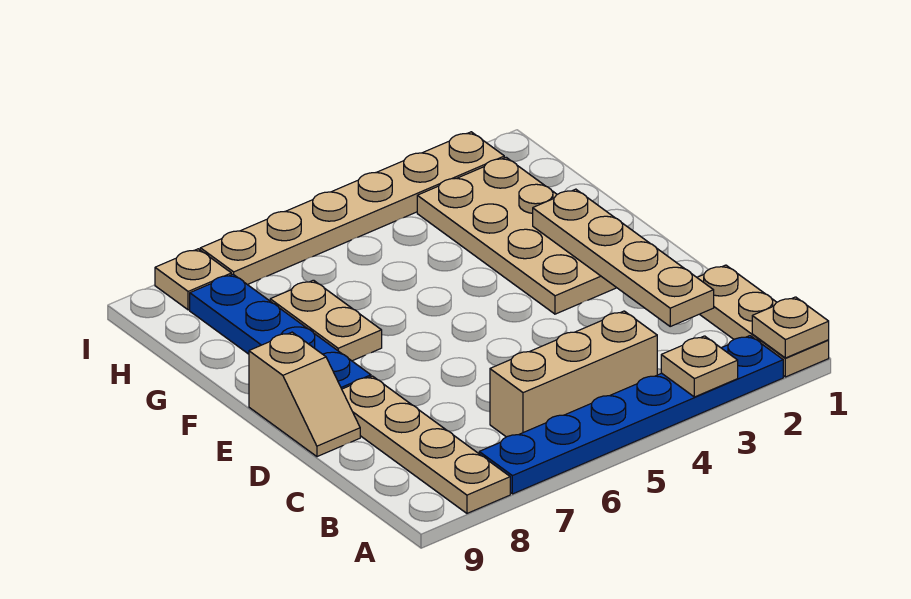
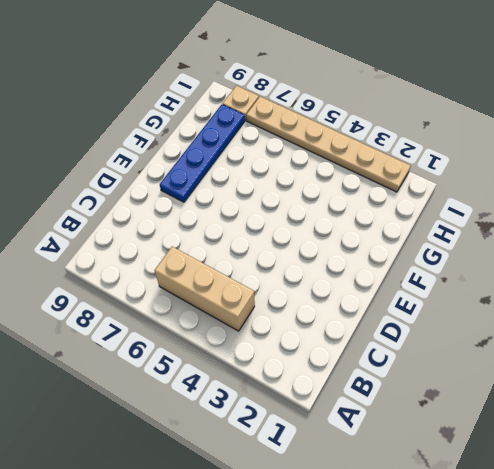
none -> tan plate A1:C1 level 1
none -> blue plate A2:A7 level 1
none -> tan plate A8:D8 level 1

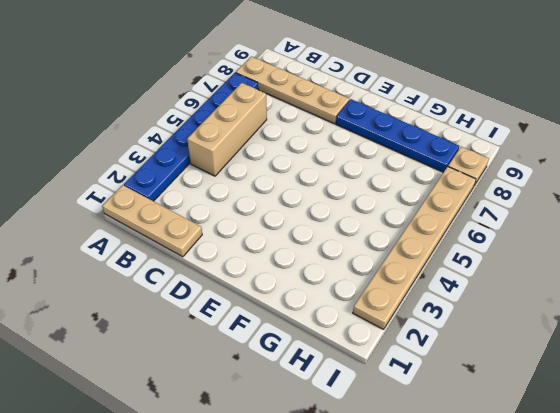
none -> tan slope D9:E9 level 1 top E
none -> tan plate E2:H3 level 1
none -> tan plate F7:G7 level 1

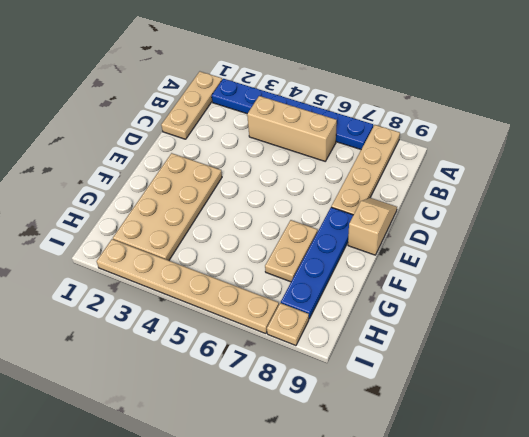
none -> tan plate A1 level 2
none -> tan plate A3 level 2
none -> tan plate C2:F2 level 2

